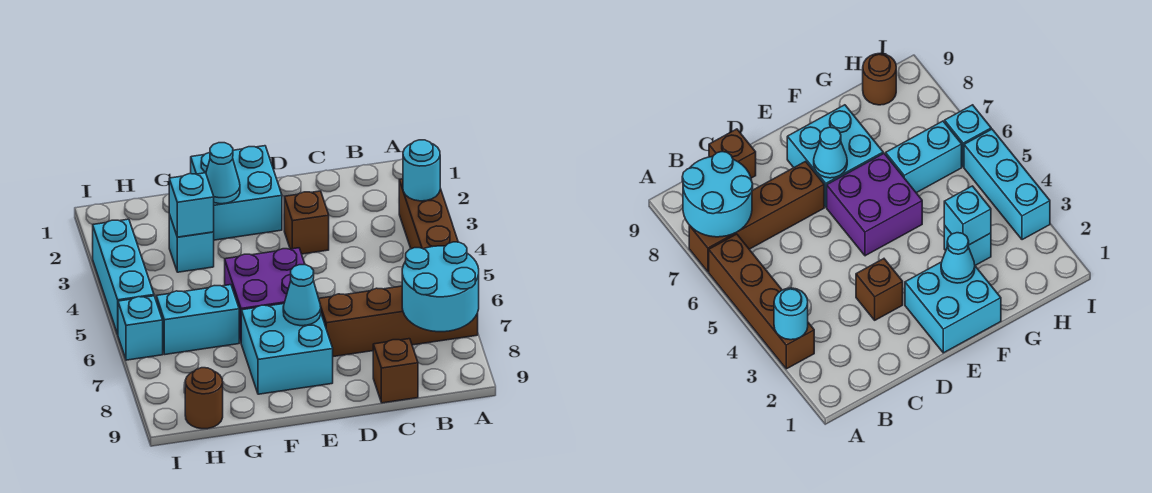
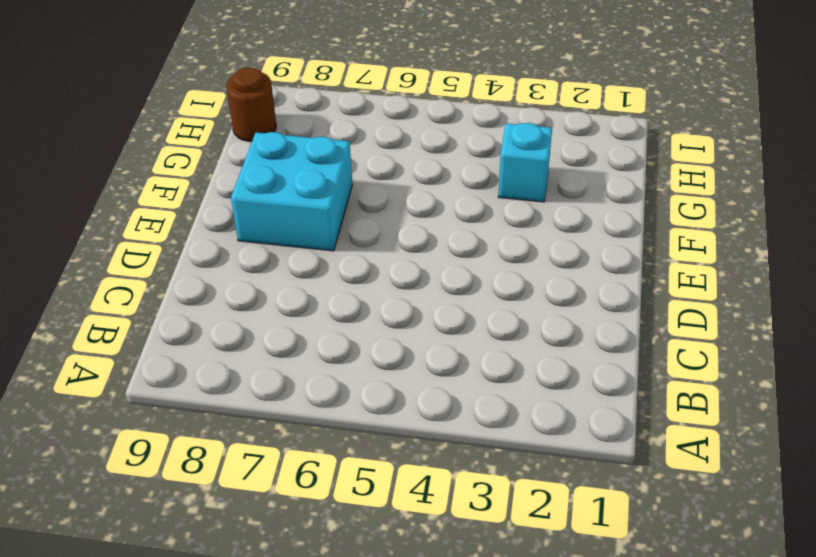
none -> brown brick A3:A6 level 1
none -> brown brick A7:D7 level 1
none -> brown brick C9 level 1

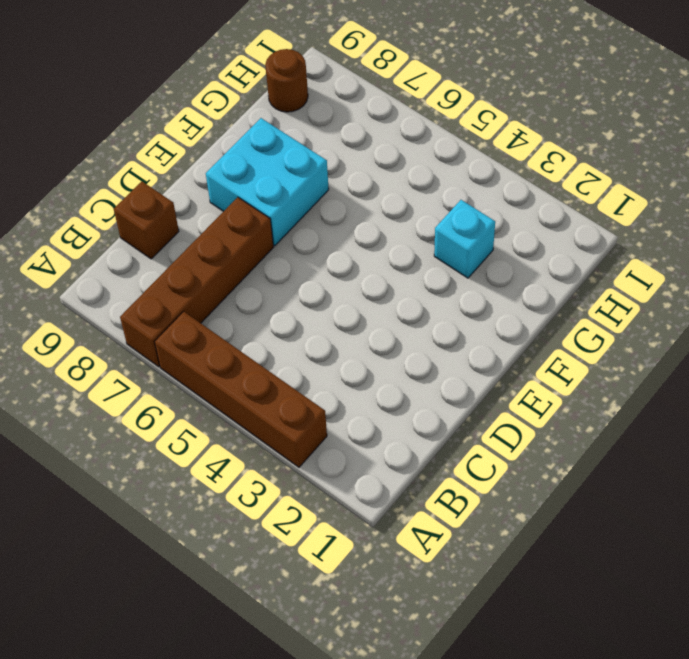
none -> brown brick D3 level 1
none -> cyan brick E1:F2 level 1
none -> purple brick E5:F6 level 1

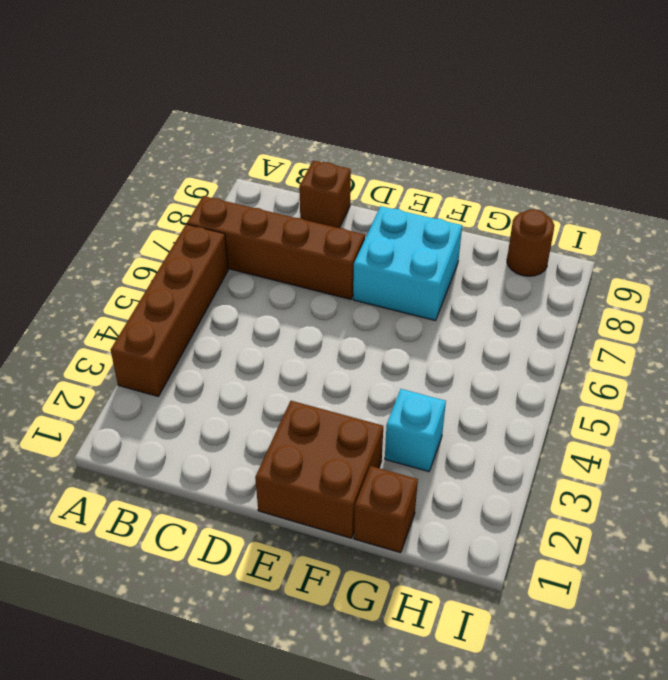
brown brick E1:F2 level 1 -> cyan brick E1:F2 level 1
brown brick G1 level 1 -> brown brick D3 level 1
none -> purple brick E5:F6 level 1
none -> cyan brick G6:H6 level 1
none -> cyan brick I3:I5 level 1

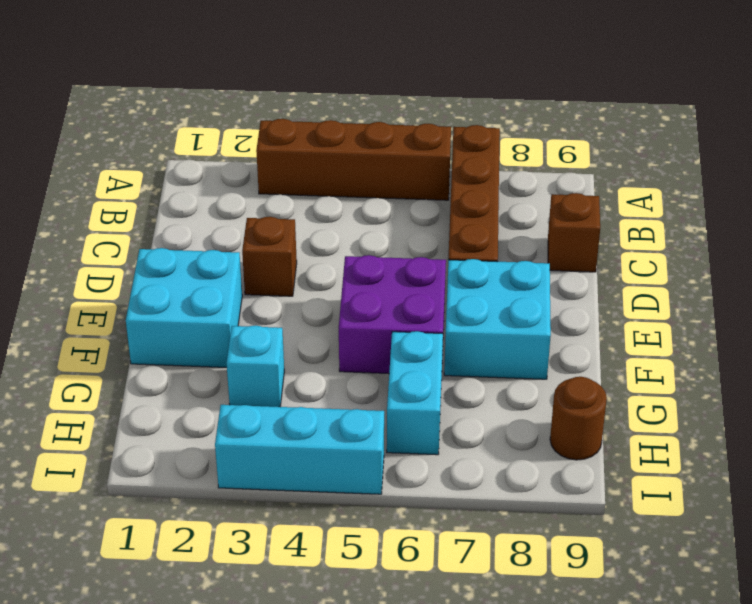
none -> cyan brick I6 level 1
none -> cyan round brick A3 level 2
none -> cyan round brick A7:B8 level 2

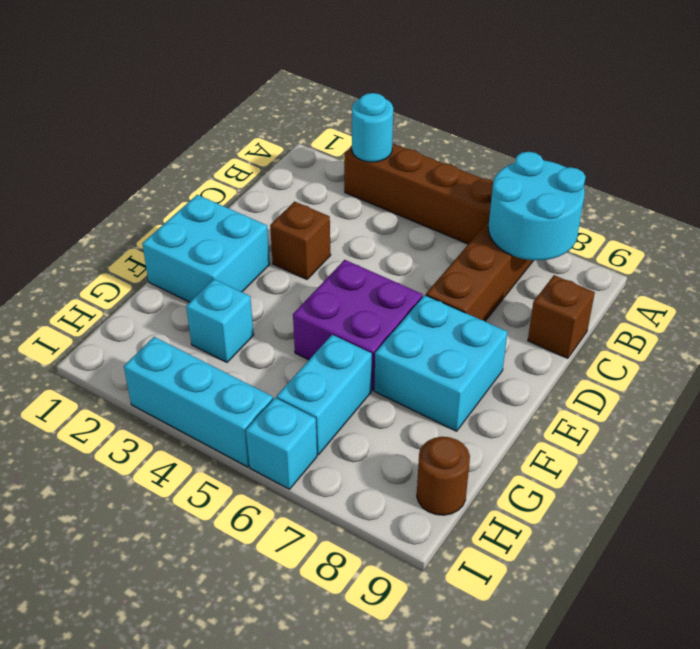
none -> cyan cone E7 level 2
none -> cyan cone F2 level 2
none -> cyan brick G3 level 2

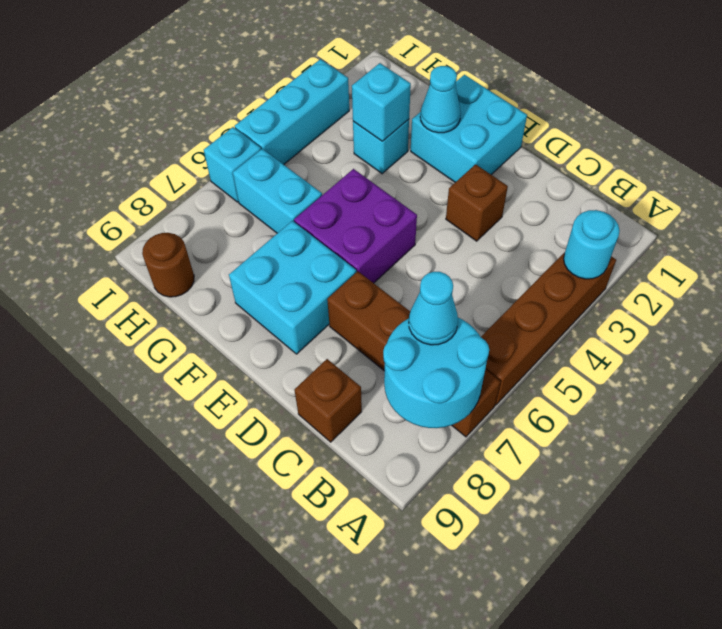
cyan cone B7 level 3 -> cyan cone E7 level 2

